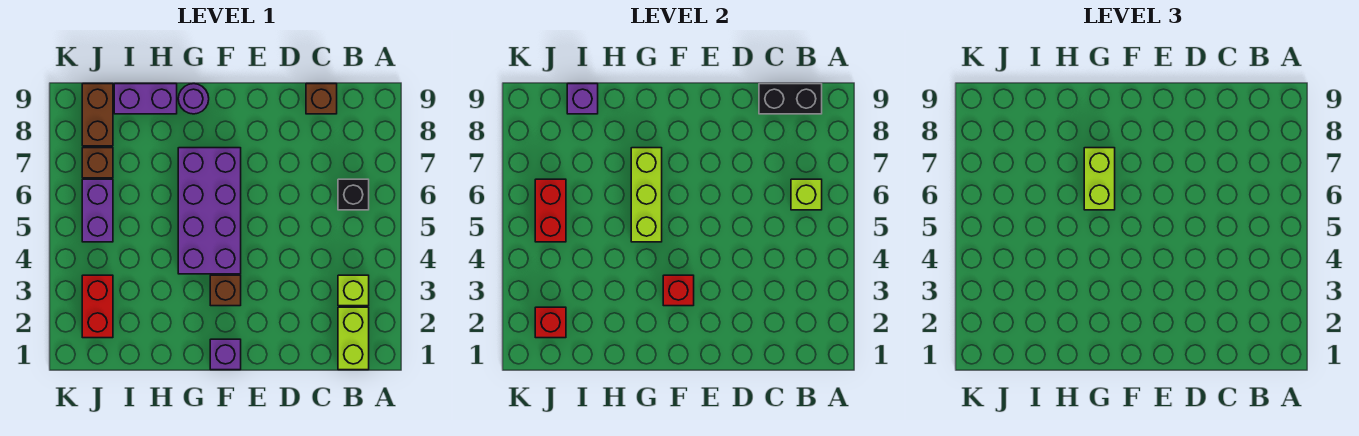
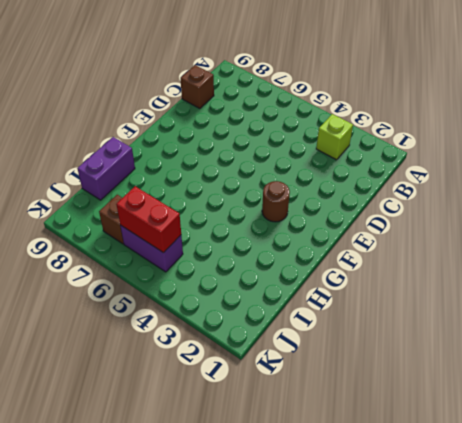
brown round brick F3 level 1 -> brown brick F3 level 1
none -> lime brick B1:B2 level 1
none -> black brick B6 level 1
none -> purple brick F1 level 1

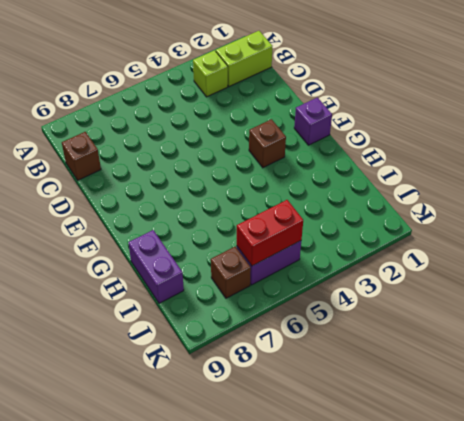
none -> black brick B6 level 1
none -> purple brick F4:G7 level 1
none -> purple round brick G9 level 1

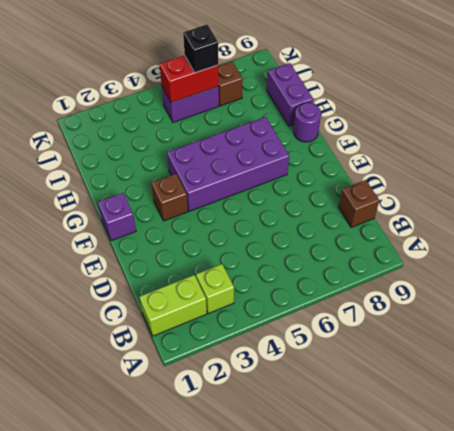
black brick J6 level 3 -> black brick B6 level 1
none -> red brick J2:J3 level 1
none -> brown brick J8:J9 level 1
none -> lime brick B6 level 2

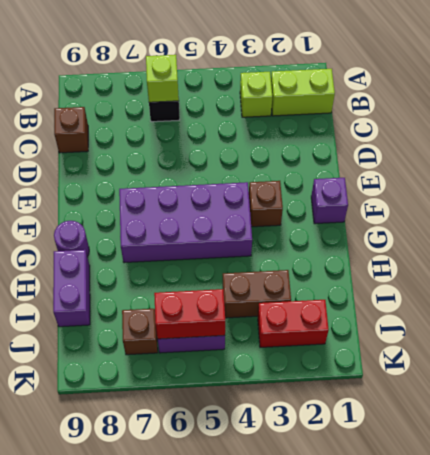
brown brick I3:I4 level 1 -> brown brick J8:J9 level 1
none -> black brick B9:C9 level 2
none -> red brick F3 level 2
none -> lime brick G5:G7 level 2

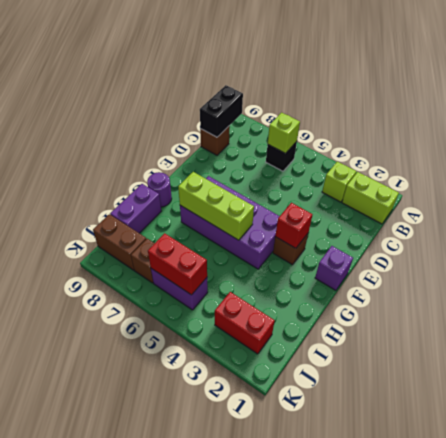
none -> purple brick I9 level 2
none -> red brick J2 level 2
none -> lime brick G6:G7 level 3

